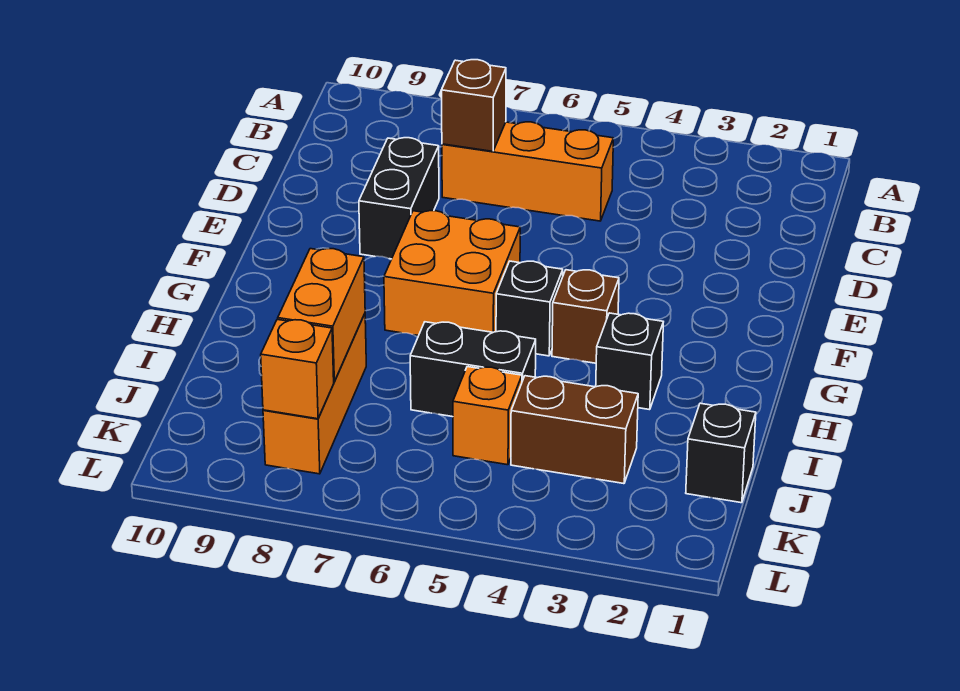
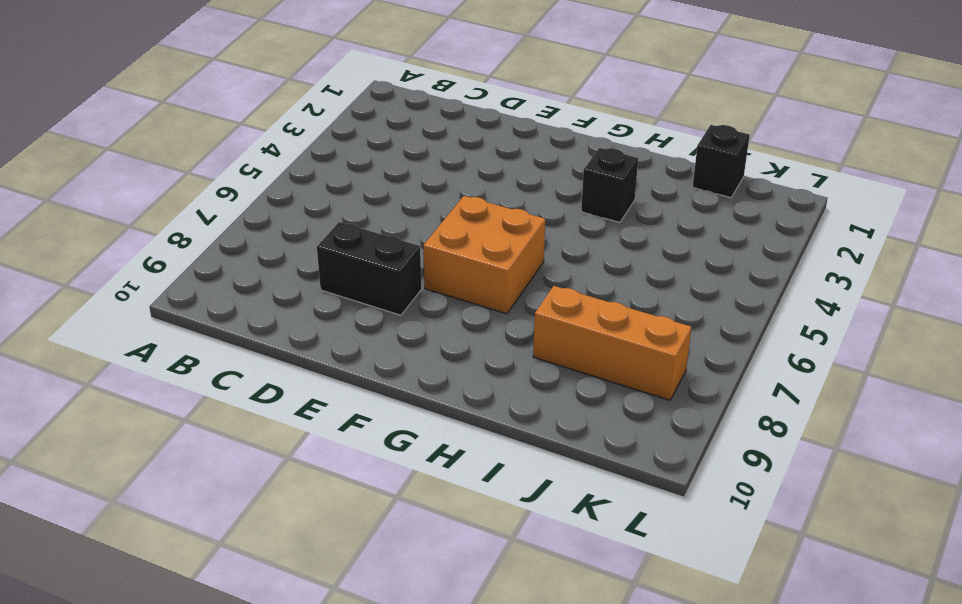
none -> orange brick C5:C7 level 1
none -> brown brick G4 level 1
none -> black brick G5 level 1

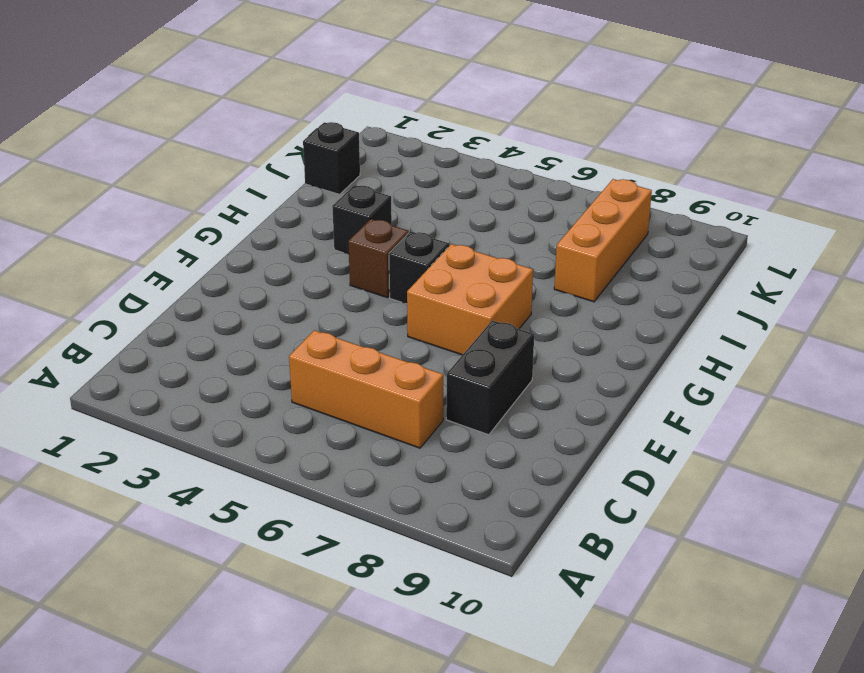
none -> black brick I5:I6 level 1
none -> brown brick J3:J4 level 1
none -> orange brick J5 level 1

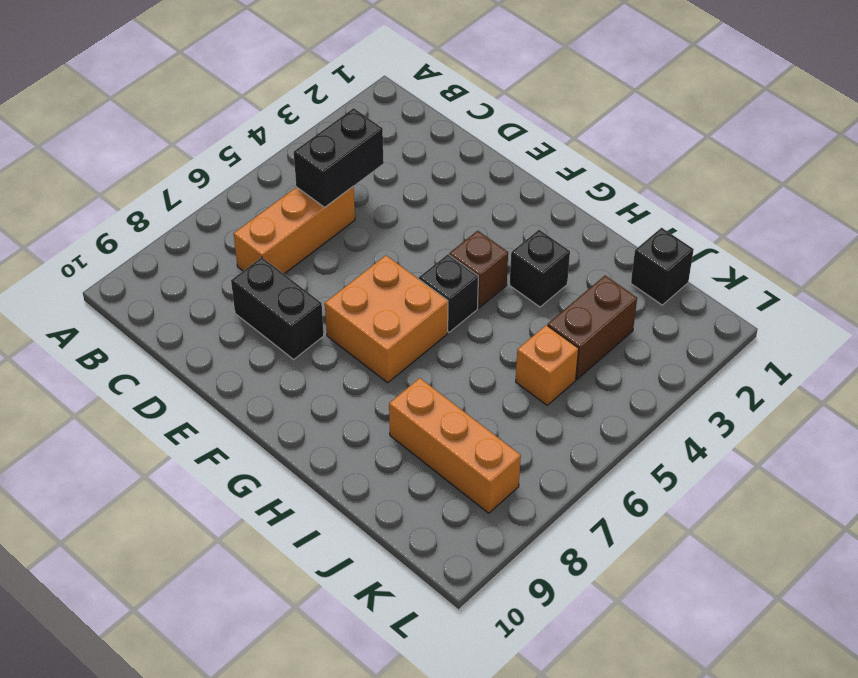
black brick C4:C5 level 2 -> black brick I5:I6 level 1
none -> brown brick C7 level 2
none -> orange brick I8:J8 level 2
none -> orange brick K8 level 2

